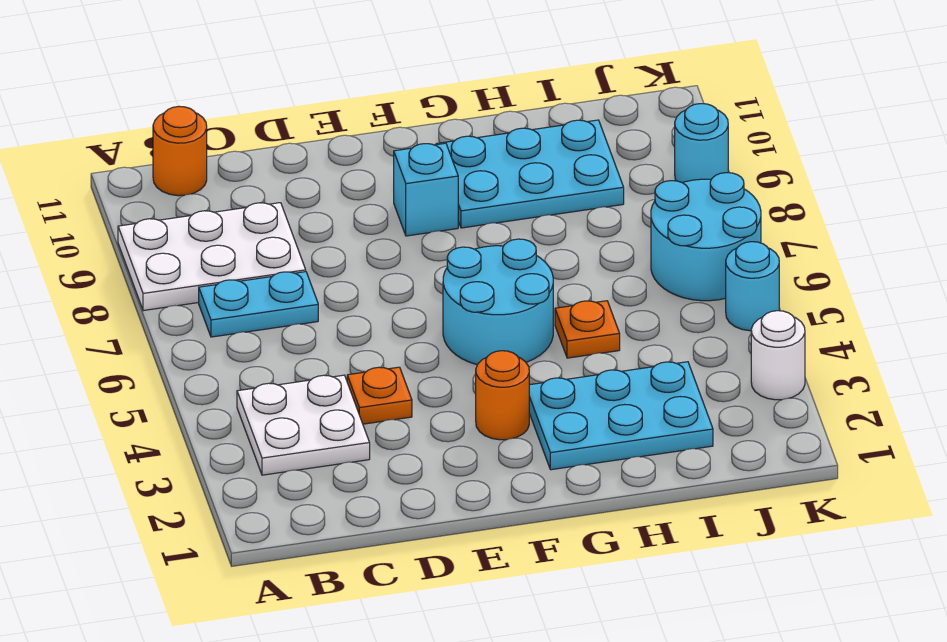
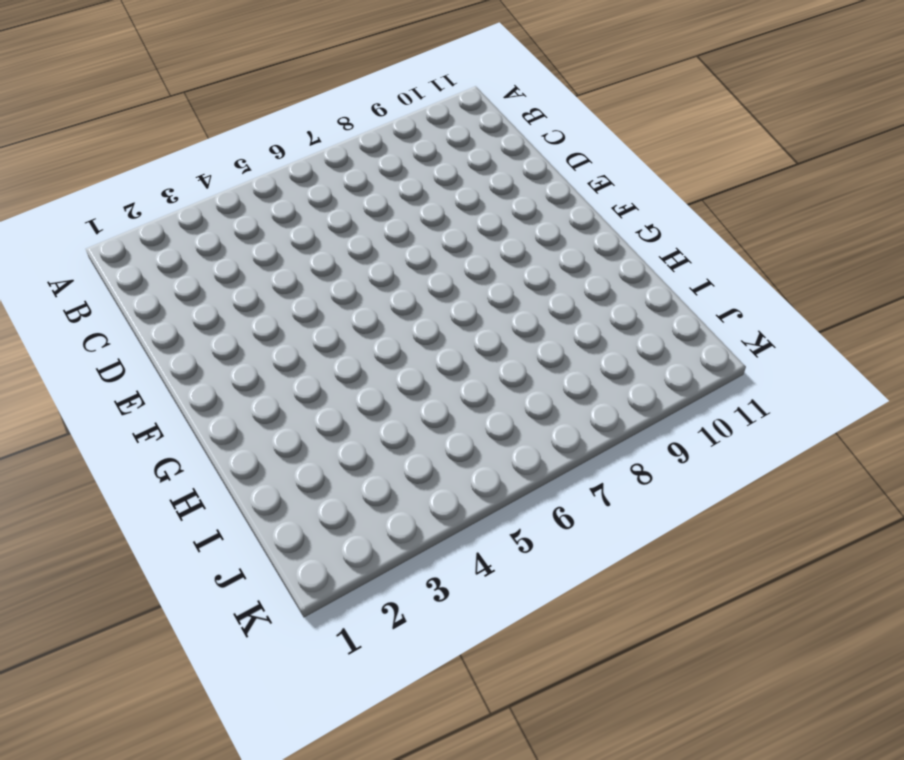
none -> white plate A8:C9 level 1
none -> white plate B3:C4 level 1
none -> cyan plate B7:C7 level 1

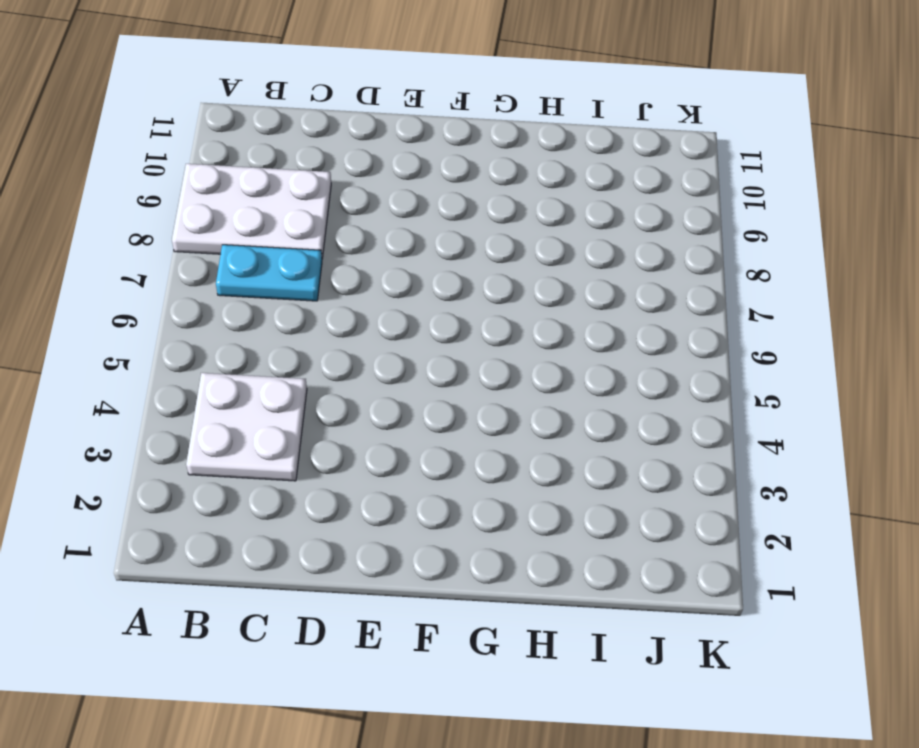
none -> orange round brick B11 level 1
none -> orange plate D4 level 1
none -> orange round brick F3 level 1

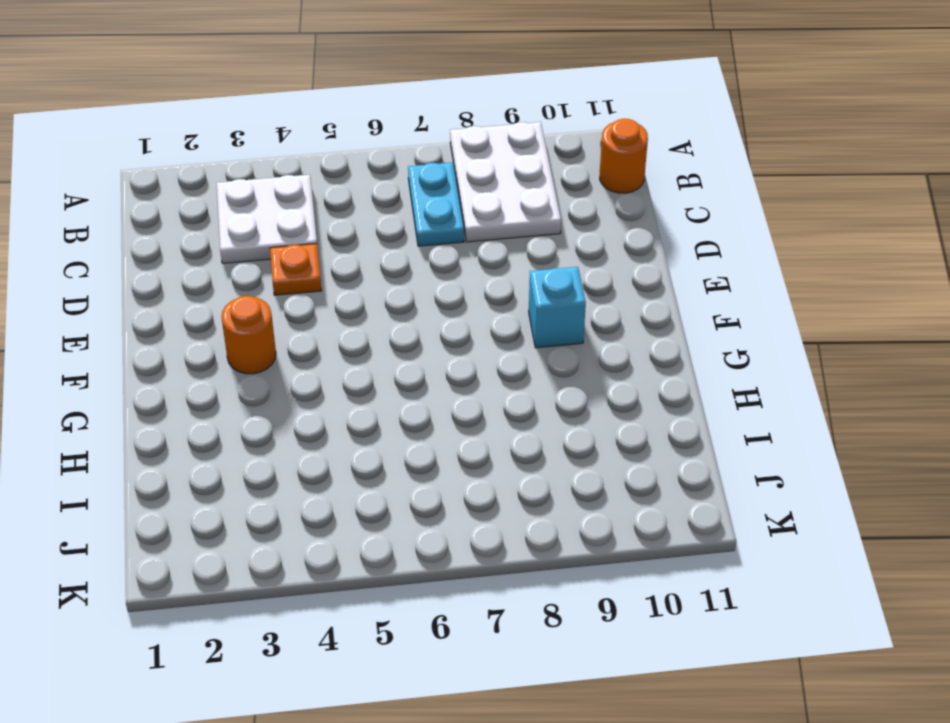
none -> cyan round brick F5:G6 level 1
none -> cyan plate G2:I3 level 1
none -> cyan plate G9:I10 level 1

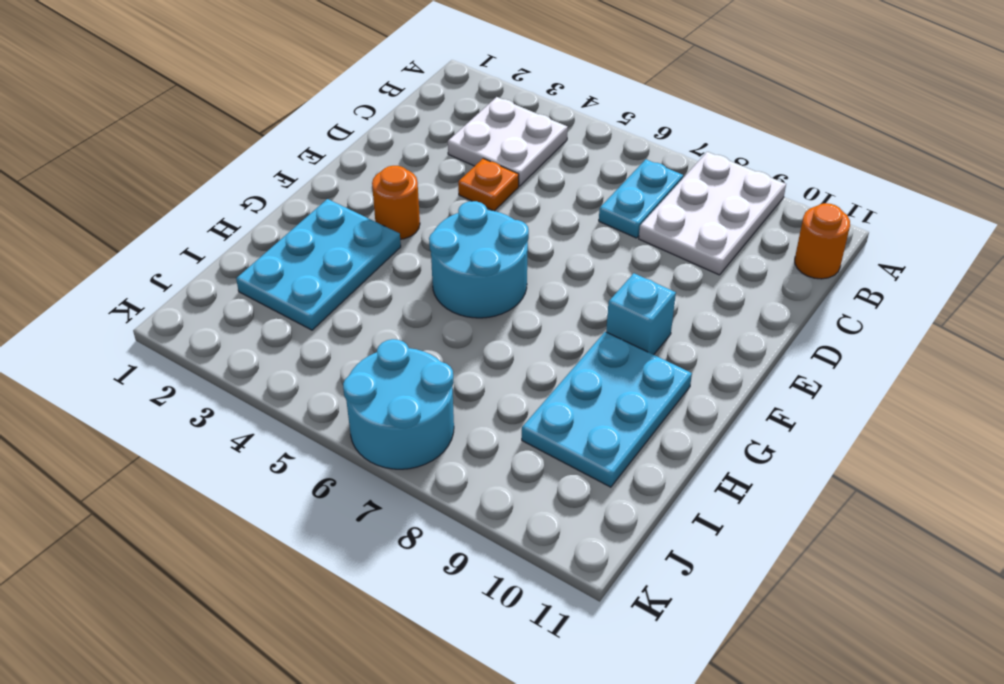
none -> orange plate H5 level 1
none -> white round brick K3 level 1
none -> cyan round brick K5 level 1

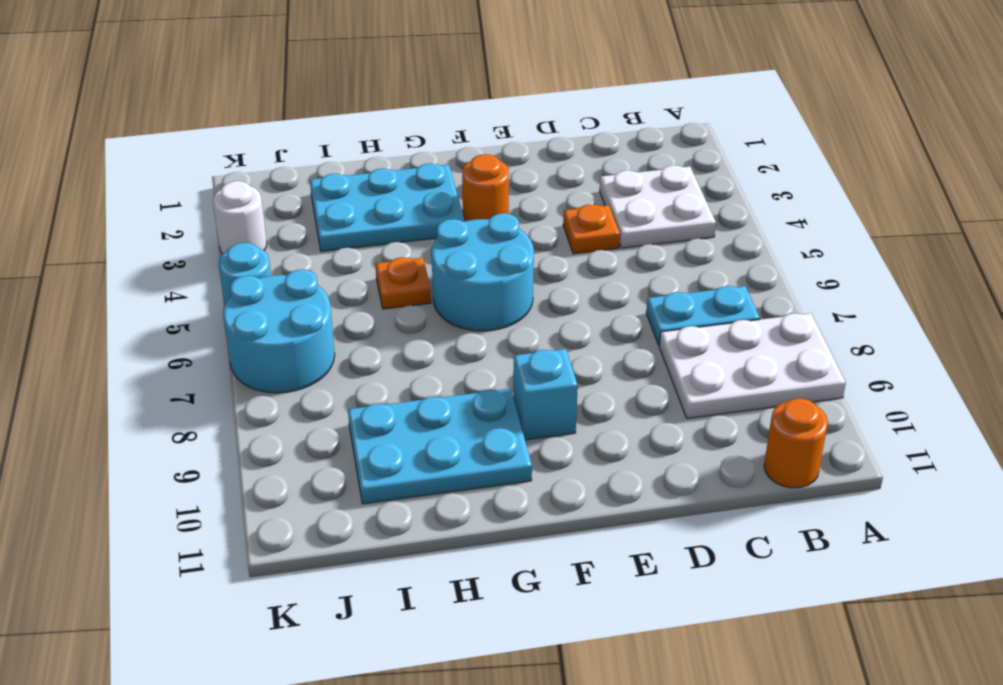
none -> cyan round brick K9 level 1

